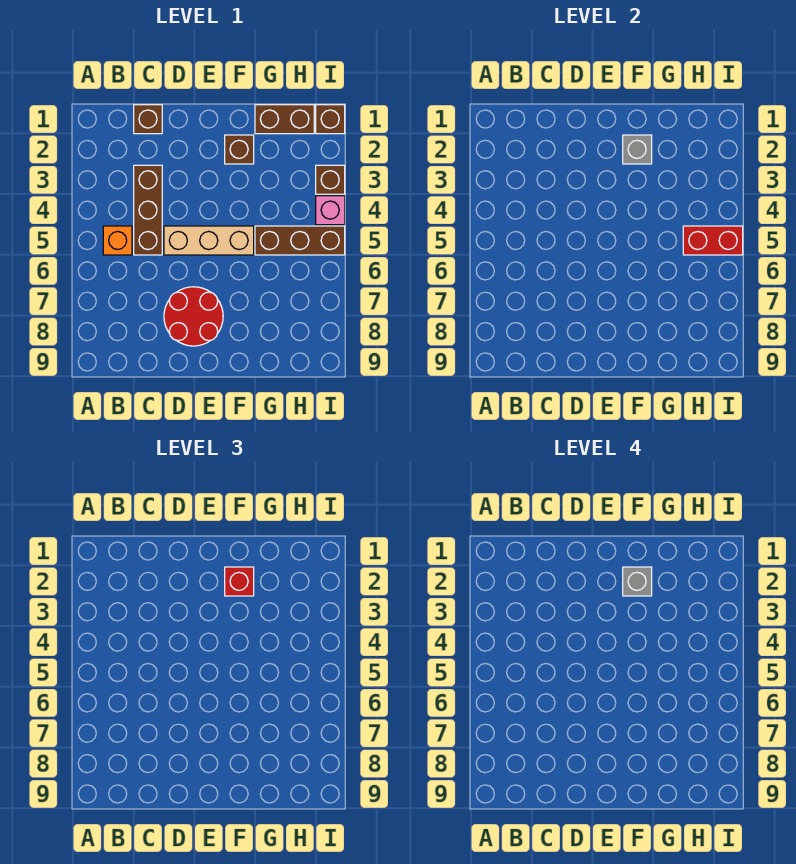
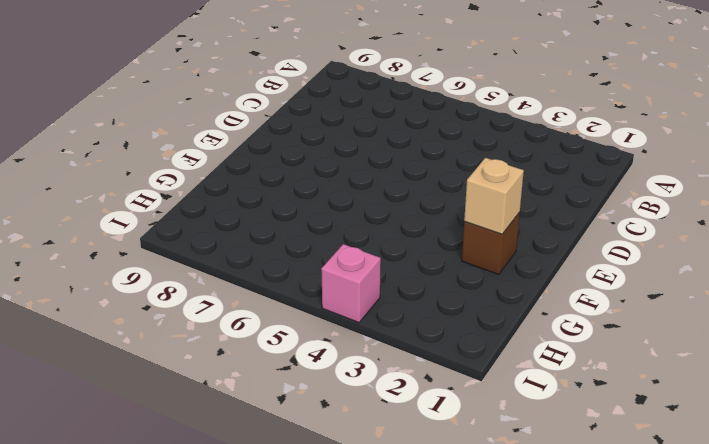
tan brick F2 level 2 -> grey brick F2 level 2
none -> orange brick B5 level 1
none -> brown brick C1 level 1
none -> brown brick C3:C5 level 1

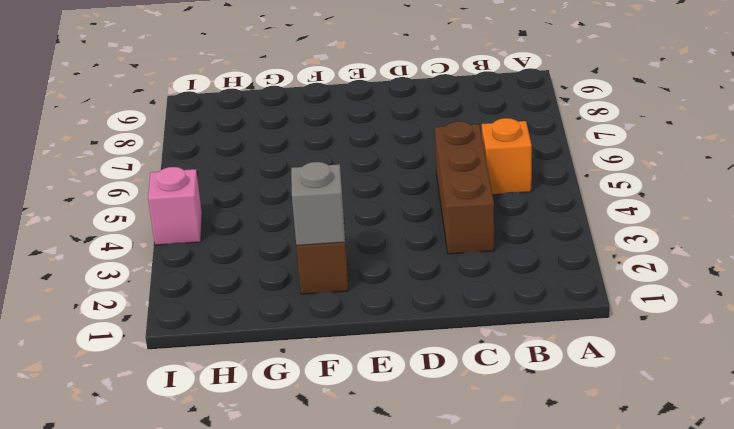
none -> brown brick C1 level 1
none -> tan brick D5:F5 level 1
none -> red round brick D7:E8 level 1

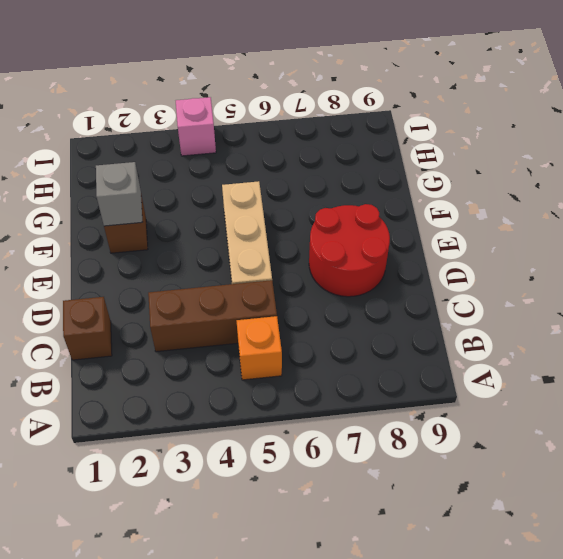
none -> brown brick G1:H1 level 1
none -> brown brick G5:I5 level 1
none -> brown brick I1 level 1

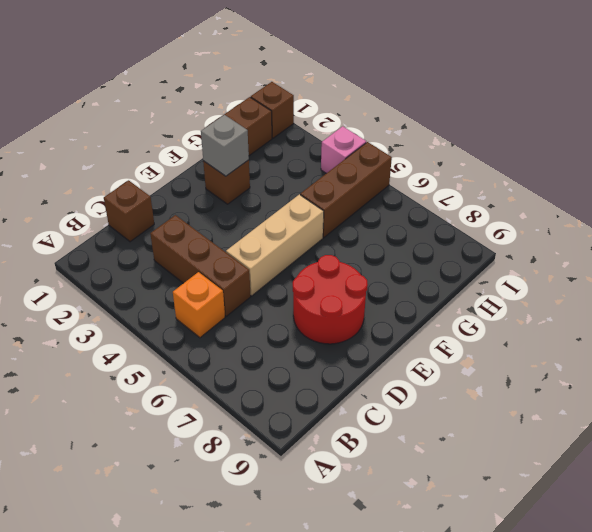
none -> brown brick I3 level 1
none -> red brick H5:I5 level 2
none -> red brick F2 level 3

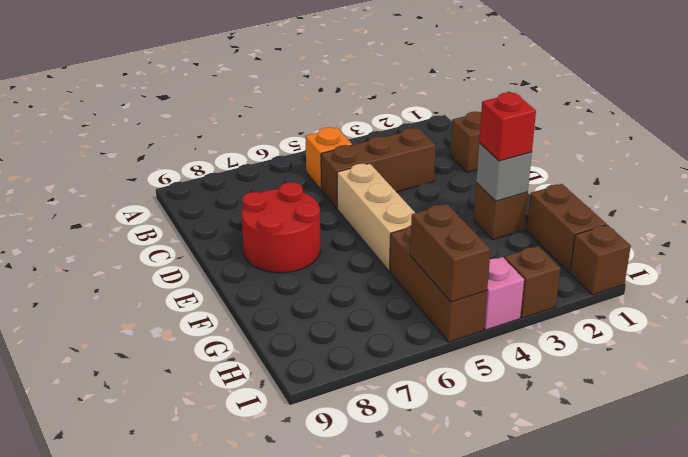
brown brick H5:I5 level 2 -> red brick H5:I5 level 2
none -> grey brick F2 level 4

